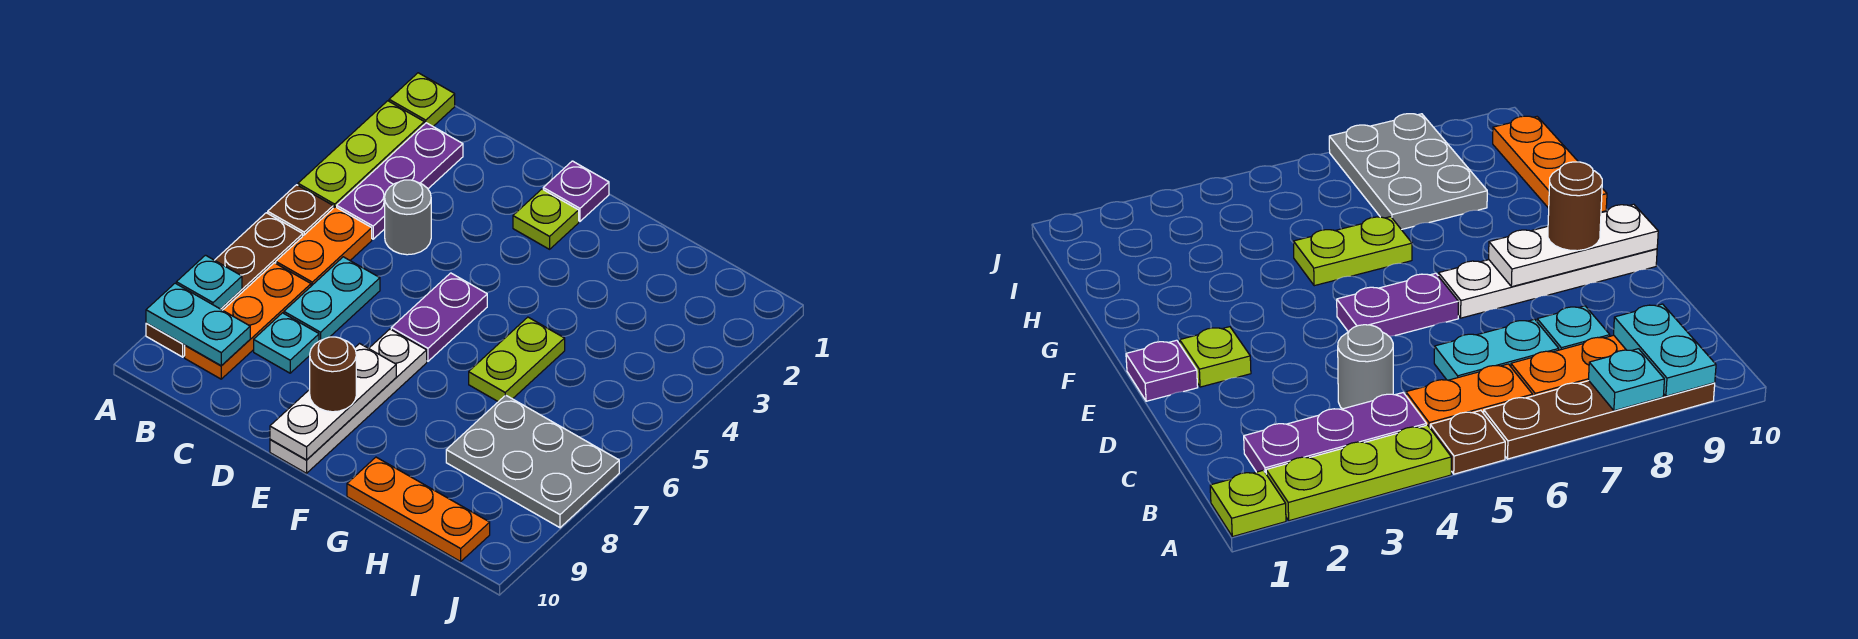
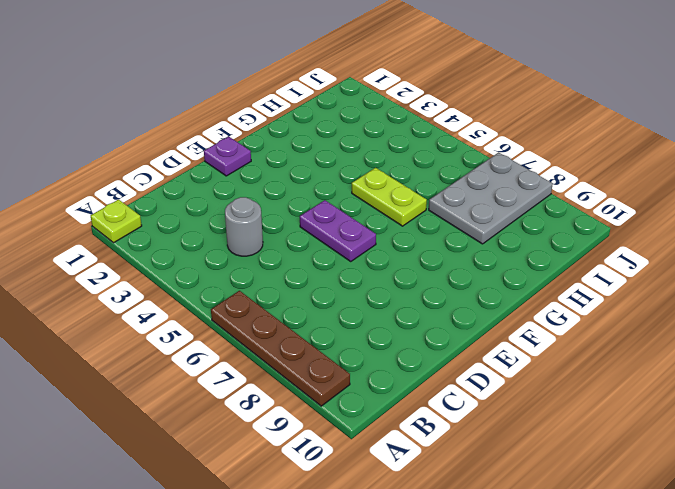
none -> lime plate A2:A4 level 1
none -> brown plate A5 level 1
none -> purple plate B2:B4 level 1

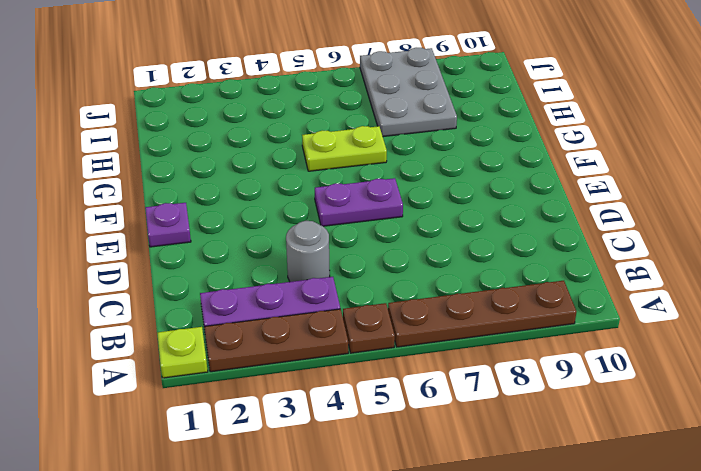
brown plate A2:A4 level 1 -> lime plate A2:A4 level 1
none -> orange plate B5:B6 level 1
none -> orange plate B7:B9 level 1
none -> cyan plate C6:C7 level 1

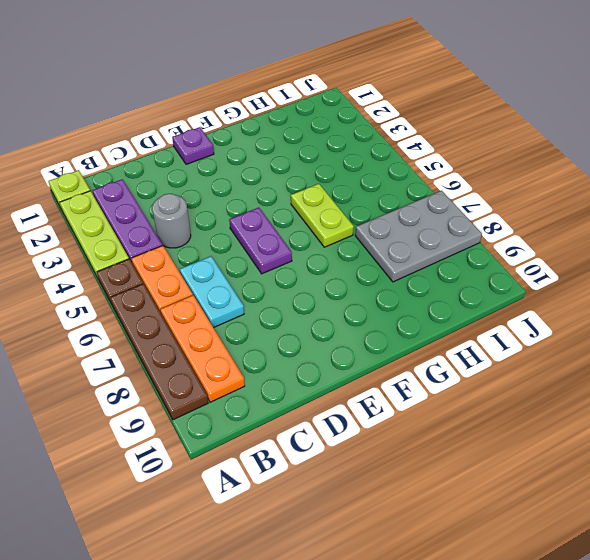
none -> cyan plate C8 level 1
none -> lime plate E2 level 1
none -> white plate E7:E10 level 1

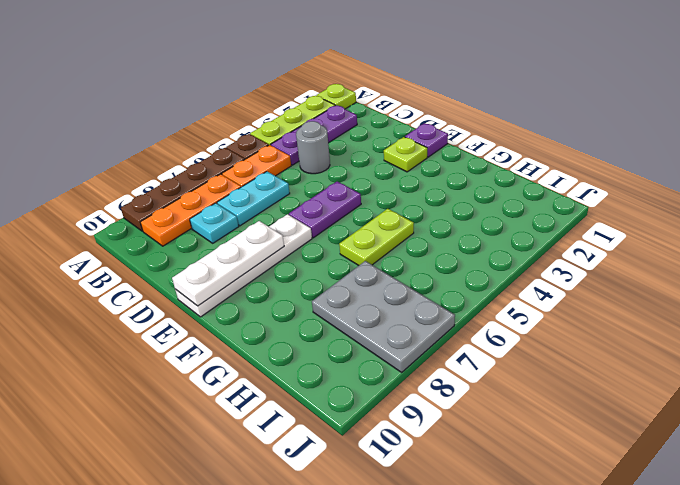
none -> orange plate G10:I10 level 1
none -> cyan plate A8 level 2
none -> cyan plate A9:B9 level 2

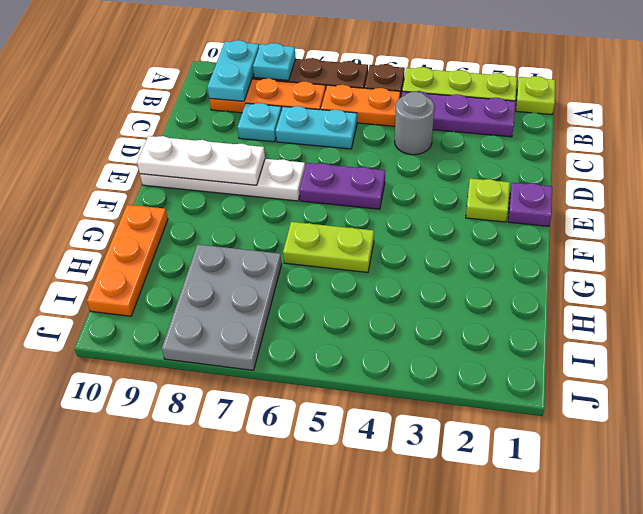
none -> brown round brick E9 level 3

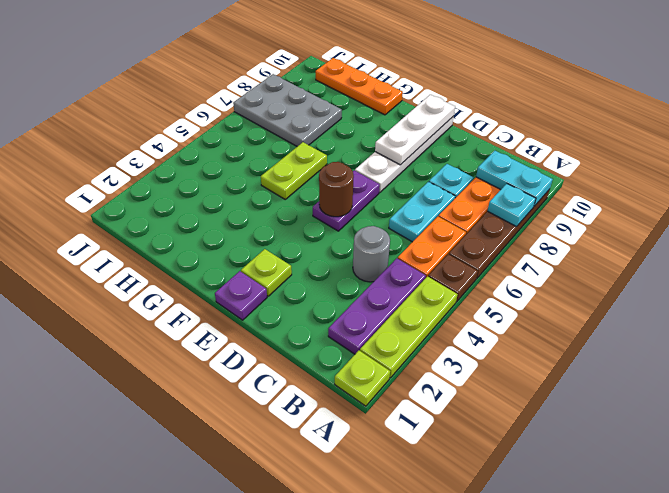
brown round brick E5 level 2 -> brown round brick E9 level 3

